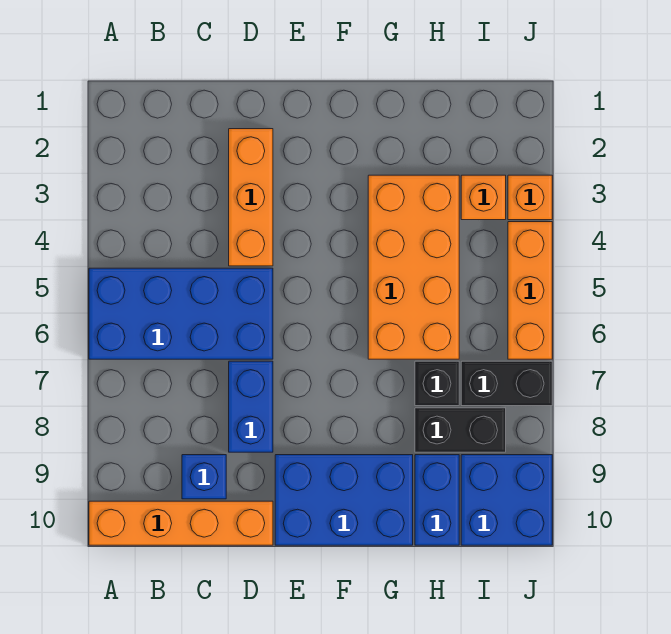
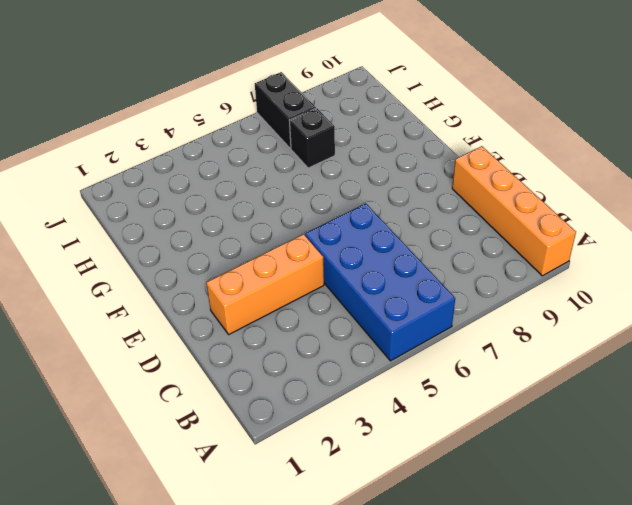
none -> blue brick C9 level 1
none -> blue brick D7:D8 level 1
none -> blue brick E9:G10 level 1

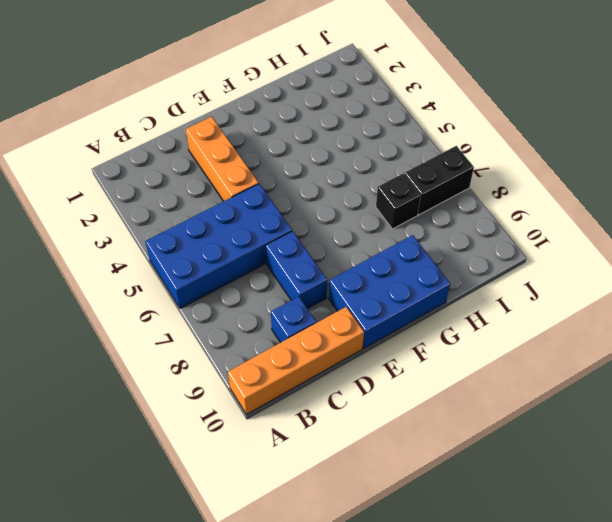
none -> orange brick G3:H6 level 1
none -> black brick H8:I8 level 1
none -> blue brick H9:H10 level 1

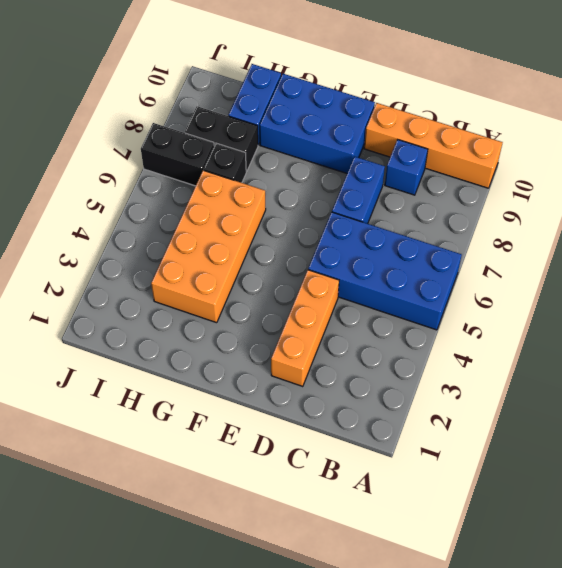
none -> orange brick I3 level 1
none -> blue brick I9:J10 level 1
none -> orange brick J3 level 1

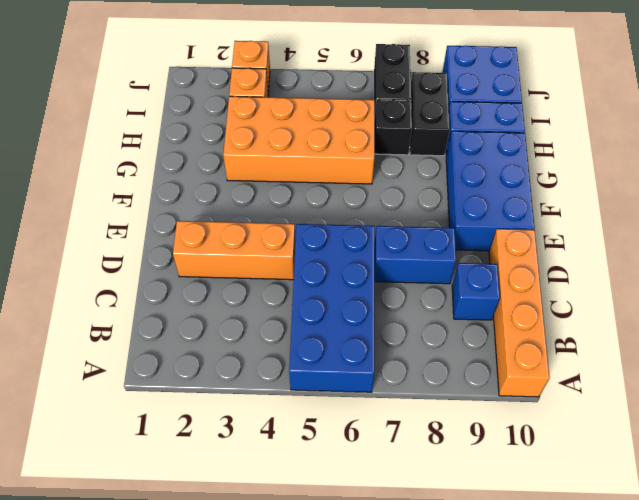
none -> orange brick J4:J6 level 1

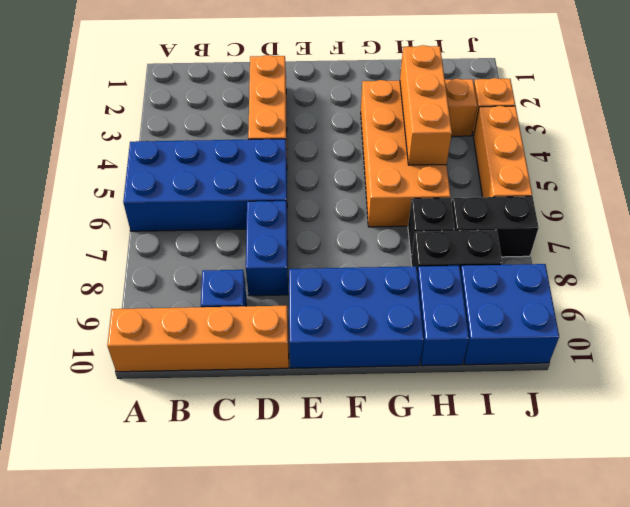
orange brick H3:H5 level 2 -> none

